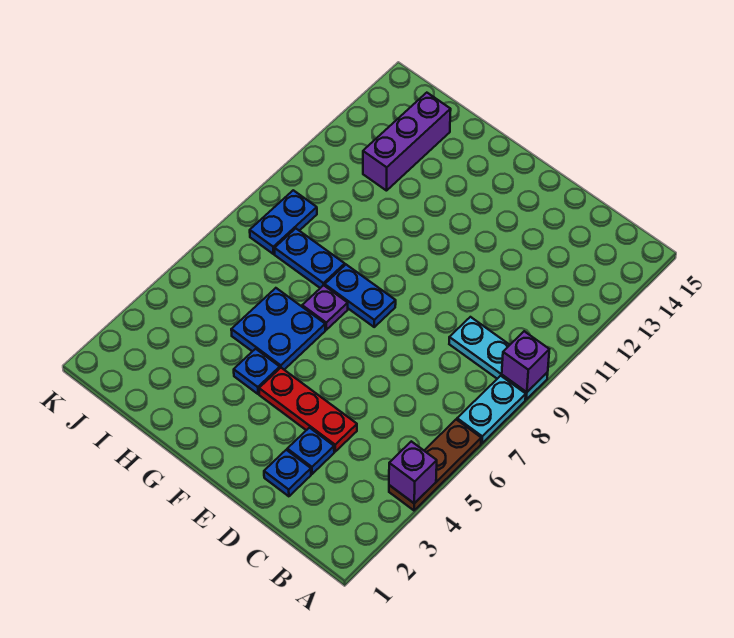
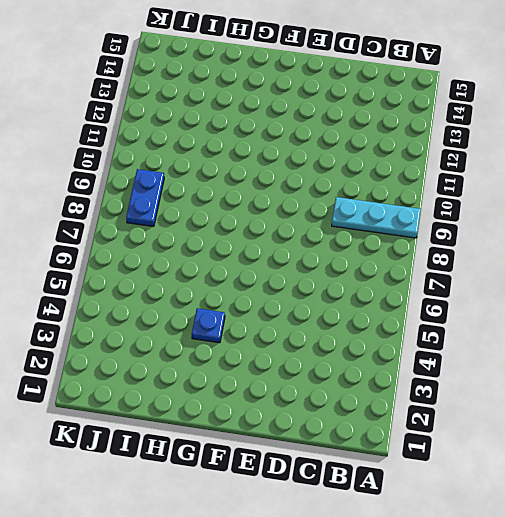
none -> brown plate A4:A6 level 1
none -> cyan plate A7:A8 level 1
none -> blue plate D2 level 1

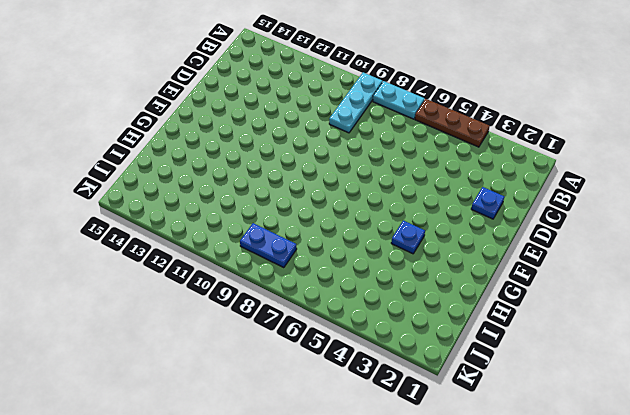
none -> blue plate D3 level 1
none -> red plate D4:F4 level 1
none -> blue plate F8:G8 level 1

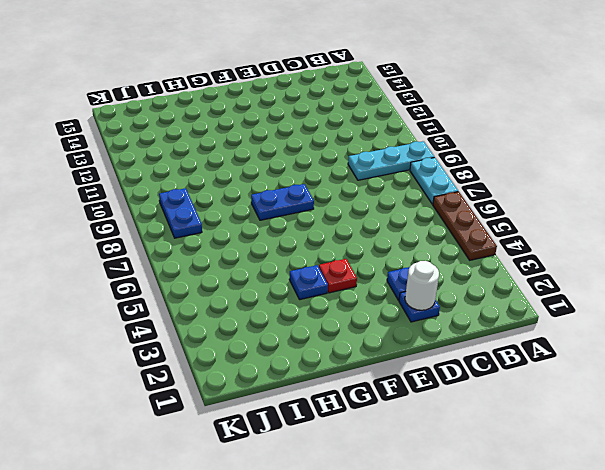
white round brick D2 level 2 -> none
red plate F4 level 1 -> red plate D4:F4 level 1
none -> blue plate G5:H6 level 1
none -> purple plate G7 level 1
none -> blue plate H8:I8 level 1

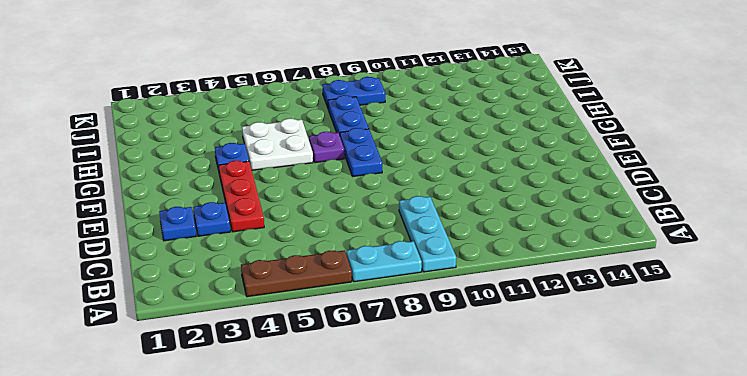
white plate G5:H6 level 1 -> blue plate G5:H6 level 1
none -> purple brick I12:I14 level 1
none -> purple brick A4 level 2
none -> purple brick A9 level 2

